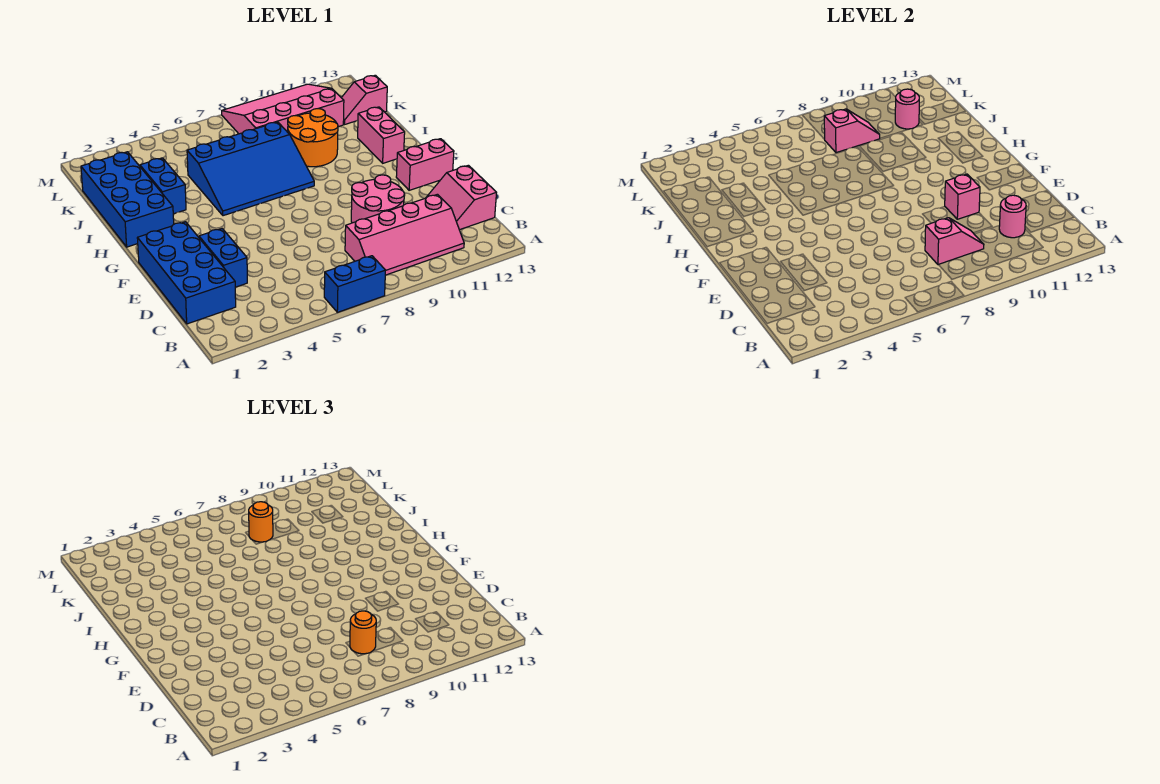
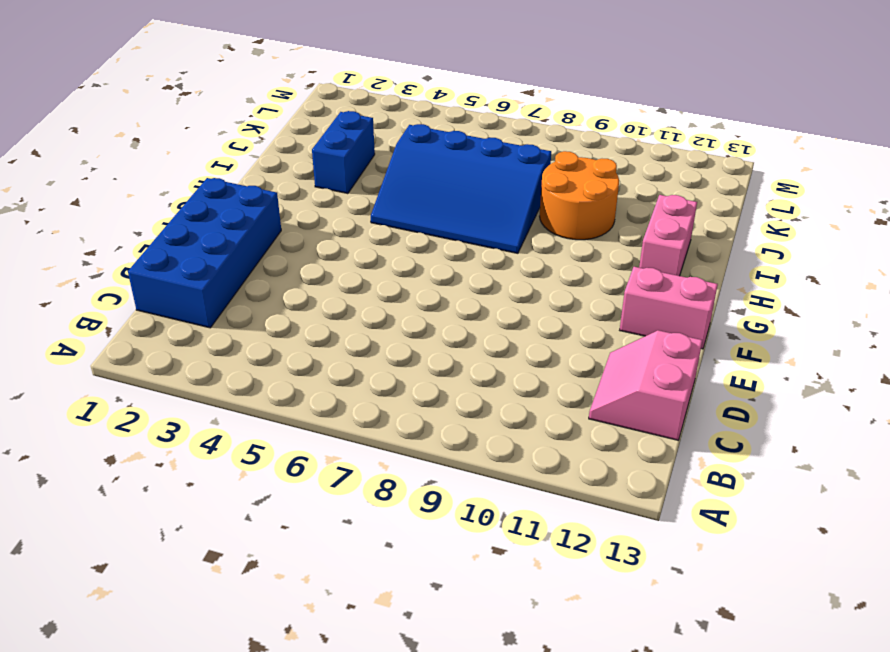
none -> blue brick A6:A7 level 1
none -> pink slope B8:C11 level 1 top C
none -> blue brick D3:E3 level 1

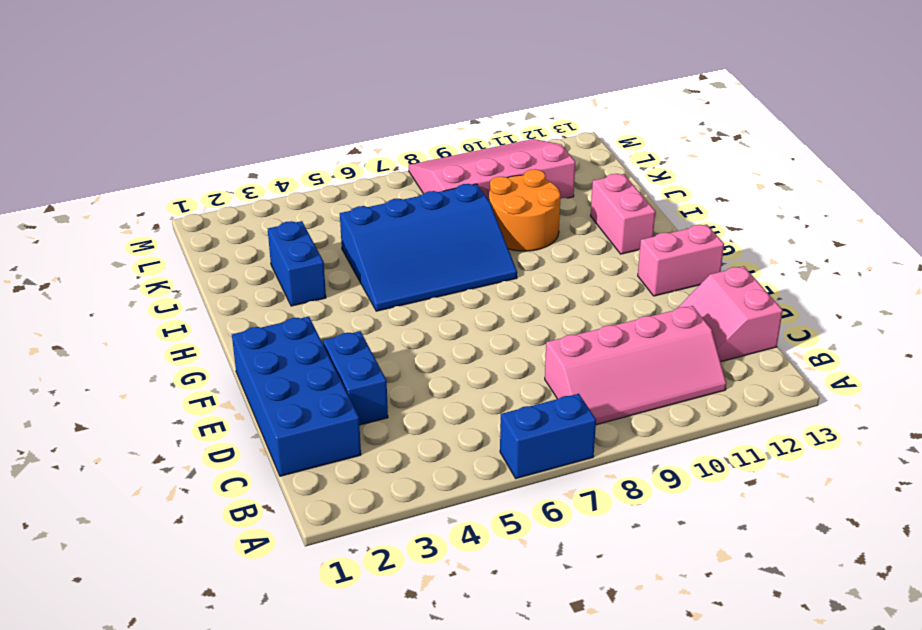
none -> pink round brick D9:E10 level 1
none -> blue brick H1:K2 level 1
none -> pink slope K12:K13 level 1 top 13

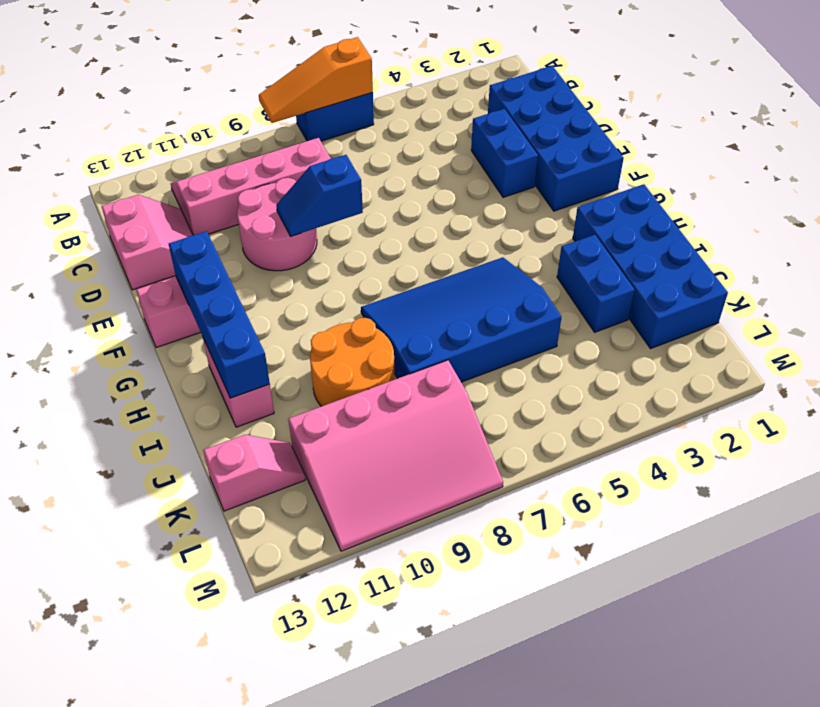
orange slope A6:A8 level 2 top 6 -> none
blue slope E8:E9 level 2 top 8 -> none
blue brick F12:I12 level 2 -> none
none -> pink slope C8:C9 level 2 top 8
none -> pink round brick C11 level 2
none -> pink brick E10 level 2

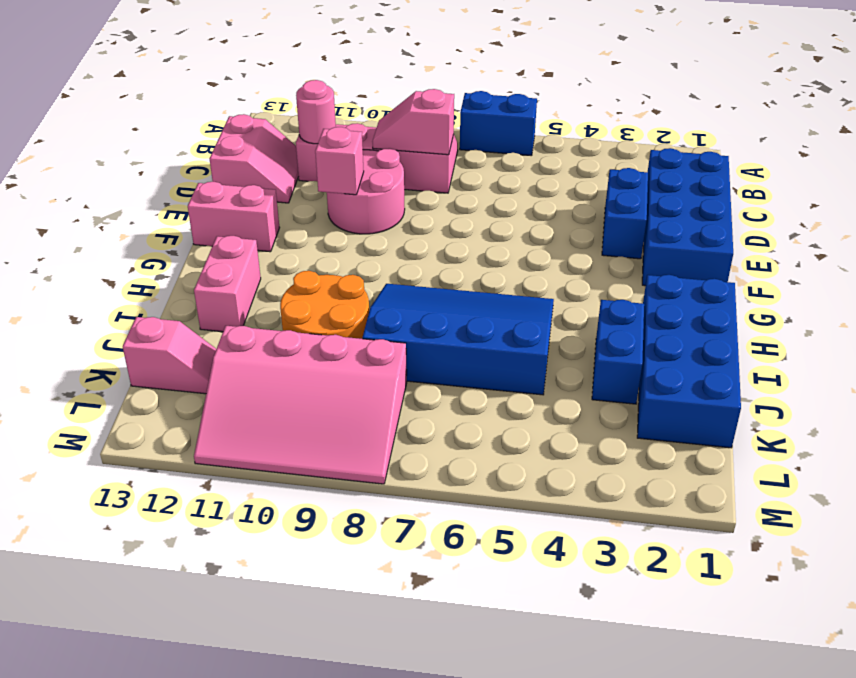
none -> pink slope K8:K9 level 2 top 8
none -> pink round brick K11 level 2
none -> orange round brick C8 level 3

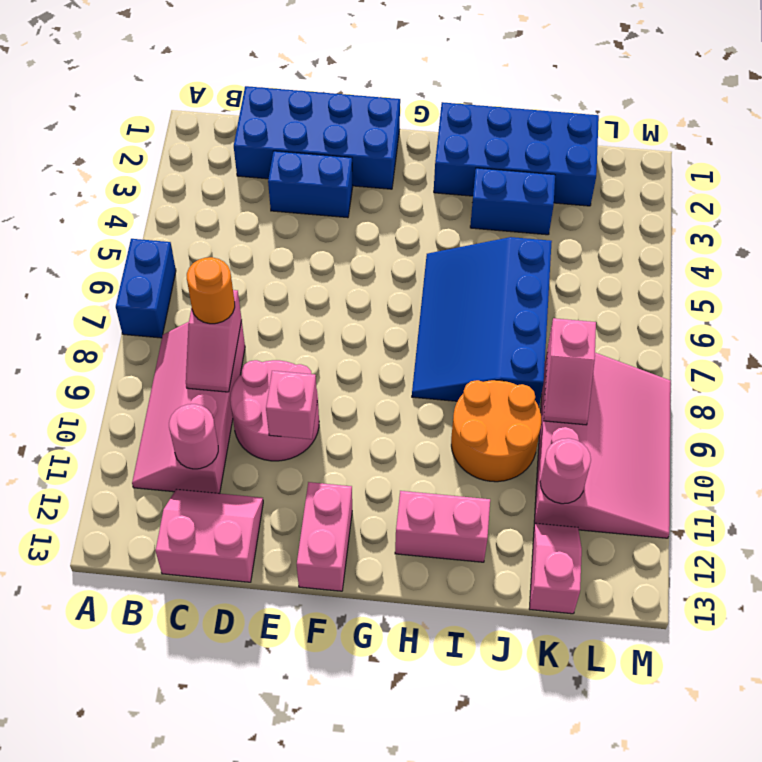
none -> orange round brick K8 level 3

